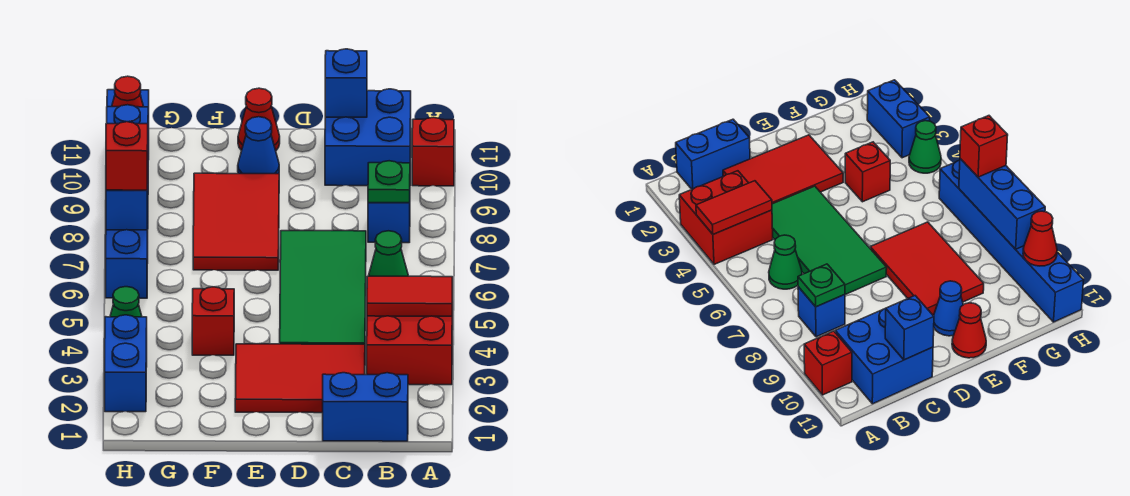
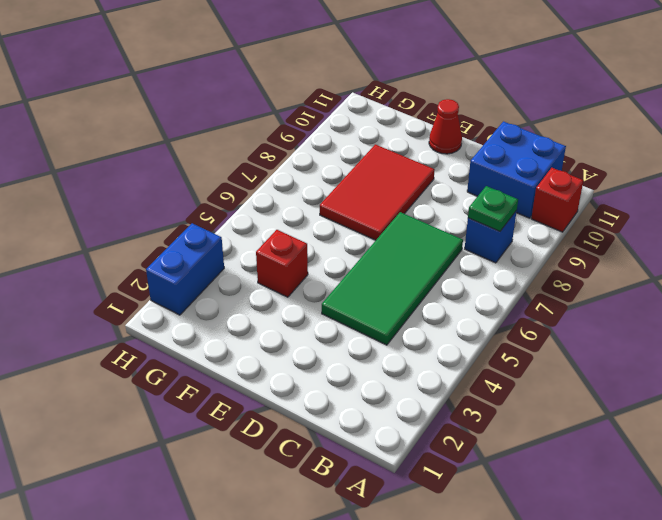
none -> red brick A3:B4 level 1
none -> blue brick B1:C1 level 1
none -> green cone B6 level 1

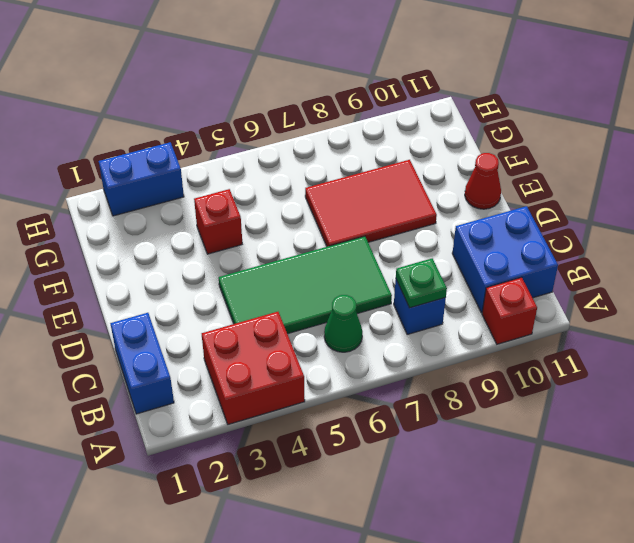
none -> red tile C2:E3 level 1
none -> blue cone E10 level 1
none -> green cone H4 level 1

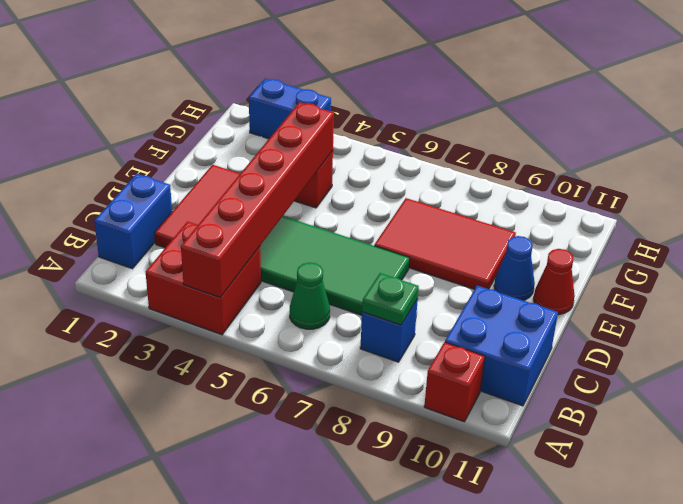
red brick A4:F4 level 2 -> red tile A4:B4 level 2
none -> green cone H4 level 1
none -> blue brick H6:H11 level 1
none -> blue brick C11 level 2

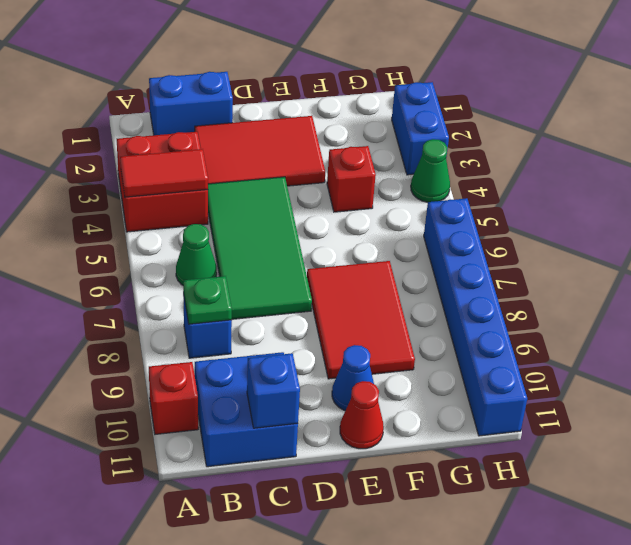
none -> blue brick H7:H9 level 2
none -> red cone H10 level 2
none -> red brick H7 level 3

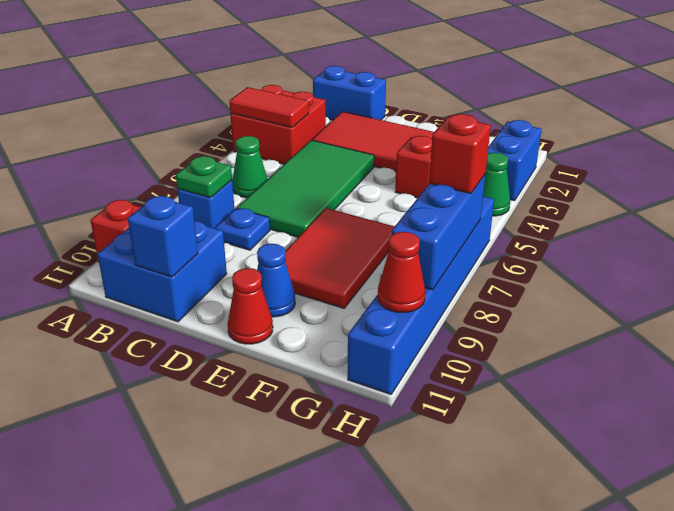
blue plate C8 level 1 -> none

